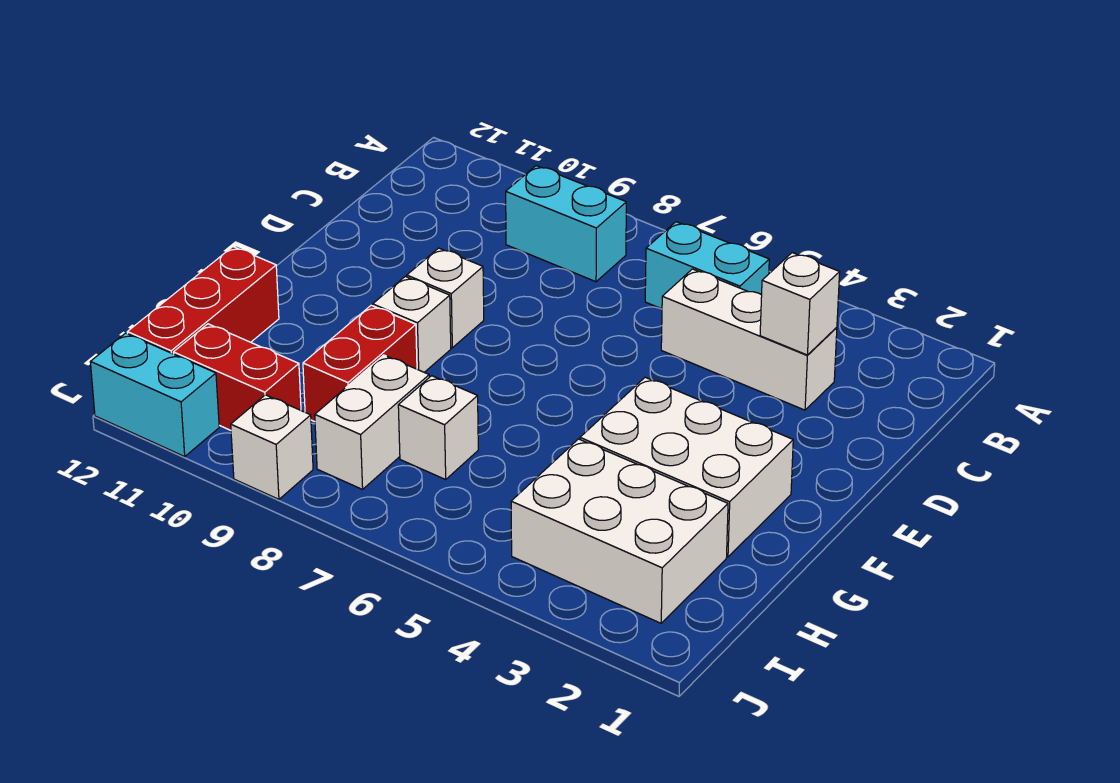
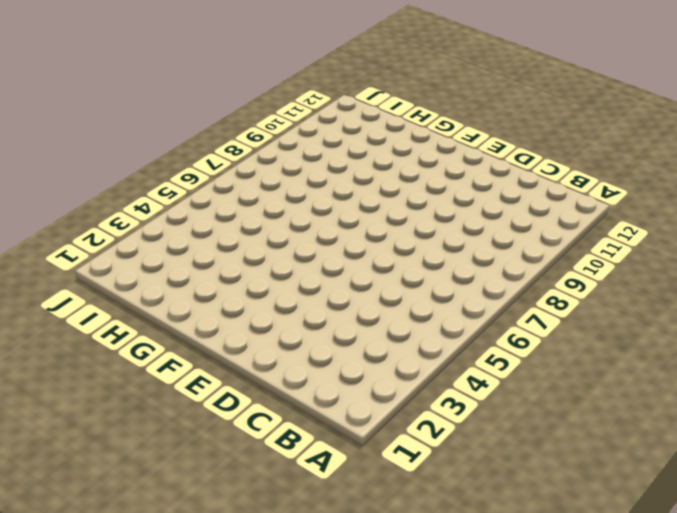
none -> cyan brick B5:B6 level 1
none -> cyan brick B8:B9 level 1
none -> white brick C3:C5 level 1

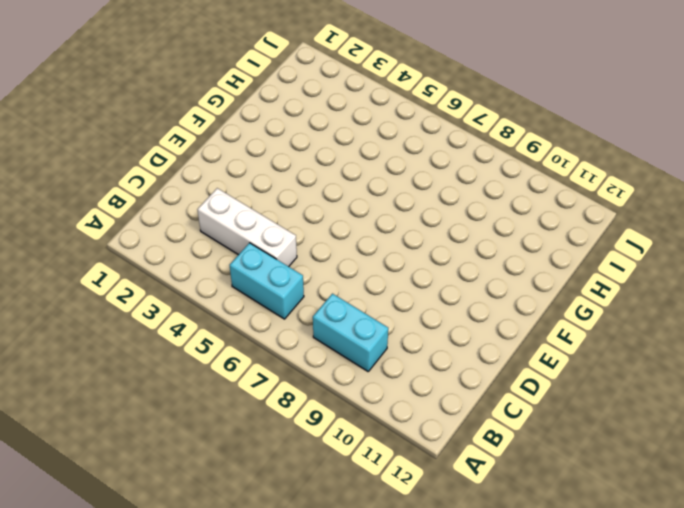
none -> white brick E9 level 1
none -> white brick F2:G4 level 1
none -> white brick F9 level 1

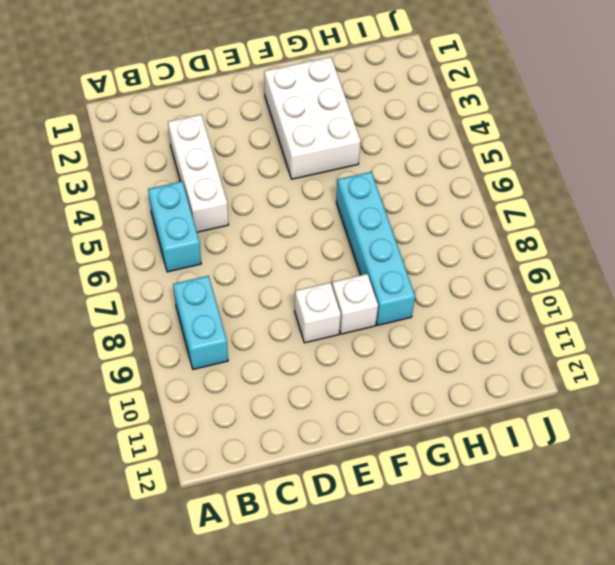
cyan brick G6:G9 level 1 -> red brick G9:H9 level 1
none -> red brick G12:I12 level 1
none -> white brick H2:I4 level 1
none -> white brick H7 level 1

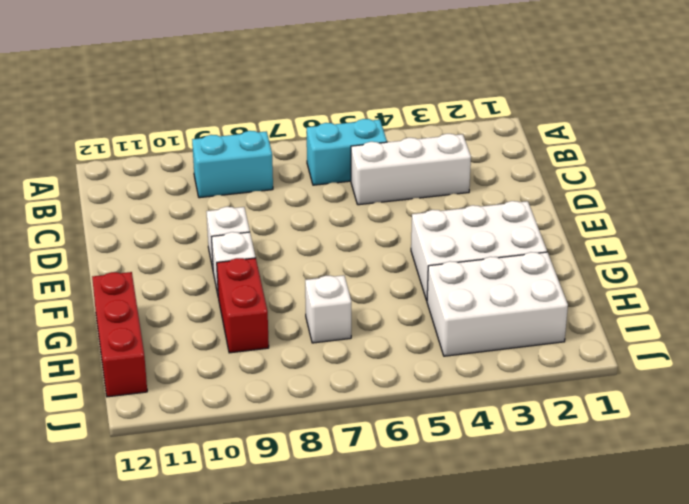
none -> white brick H8:I8 level 1
none -> red brick I10:I11 level 1
none -> white brick J9 level 1

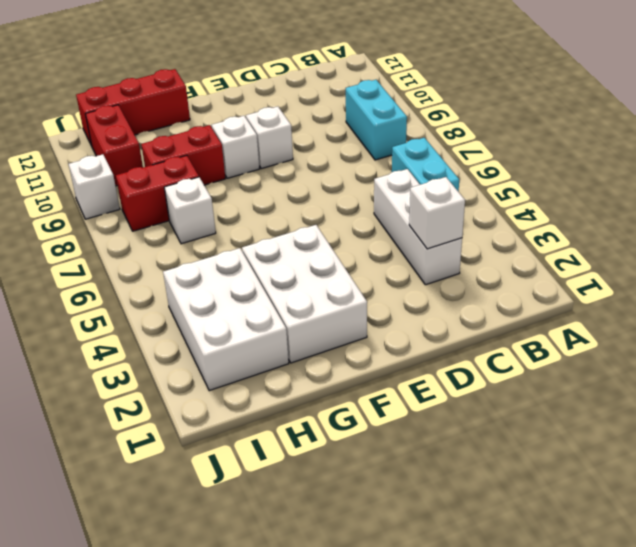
red brick H8:I8 level 1 -> white brick H8:I8 level 1
none -> cyan brick J11:J12 level 1

